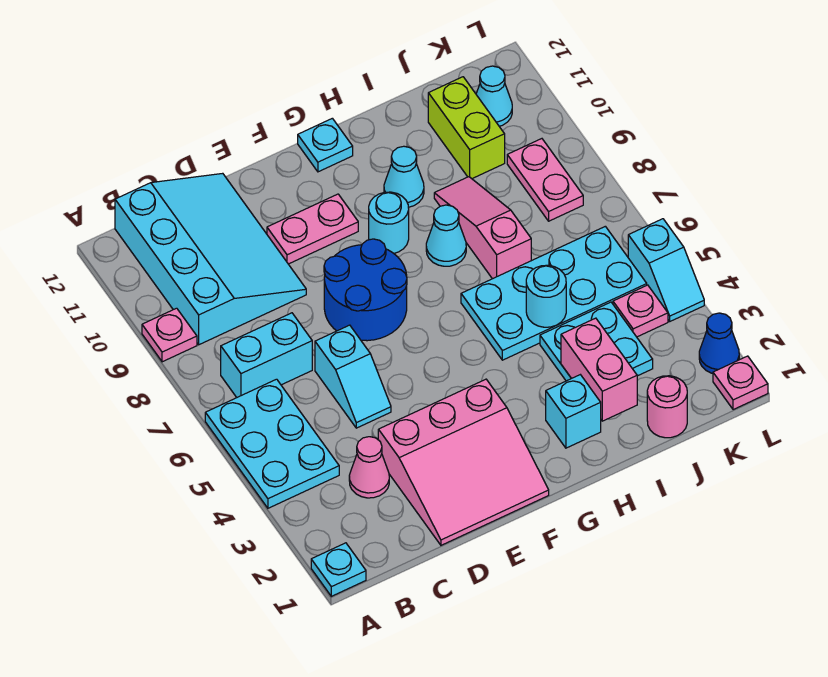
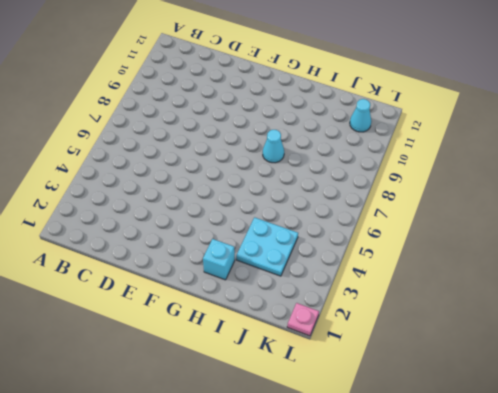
none -> cyan plate A1 level 1
none -> cyan plate A4:B6 level 1
none -> pink plate A9 level 1

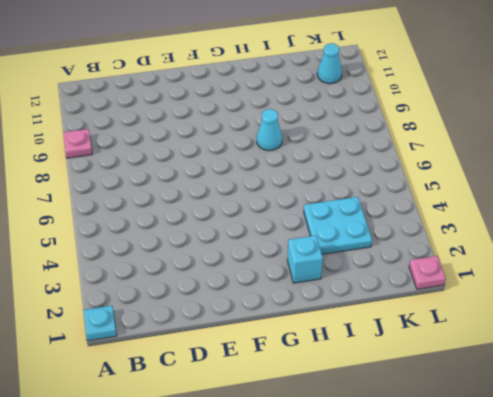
none -> cyan plate A4:B6 level 1
none -> cyan brick B7:C7 level 1
none -> cyan slope B9:D12 level 1 top B

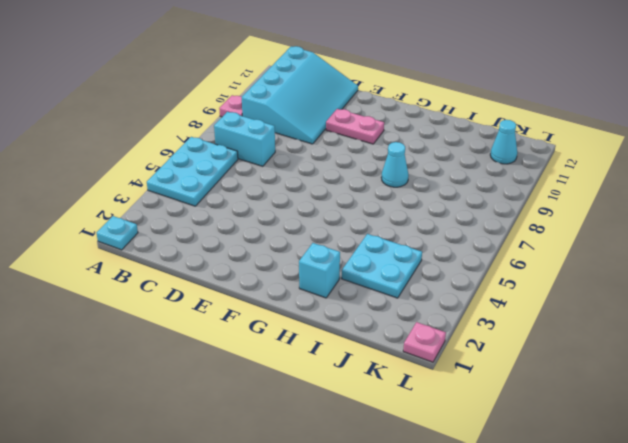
none -> pink cone C3 level 1
none -> pink slope D1:F3 level 1 top 3
none -> cyan slope D5:D6 level 1 top 6

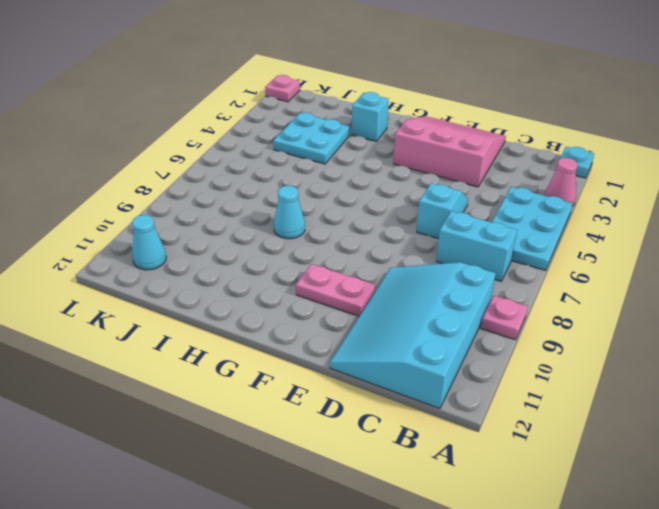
pink cone A3 level 1 -> pink cone C3 level 1
none -> blue round brick E7:F8 level 1
none -> cyan round brick G9 level 1
none -> cyan plate G12 level 1

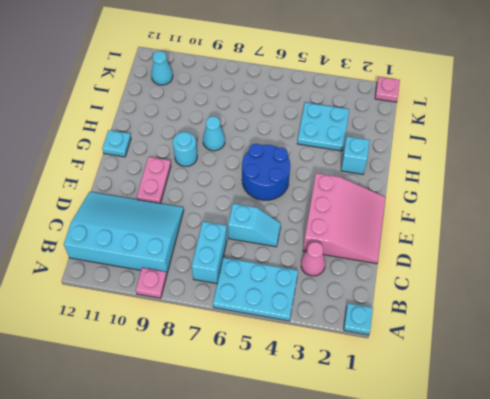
blue round brick F5:G6 level 1 -> blue round brick E7:F8 level 1
none -> cyan plate H5:K6 level 1
none -> cyan cone H10 level 1
none -> pink slope I7:I9 level 1 top 7

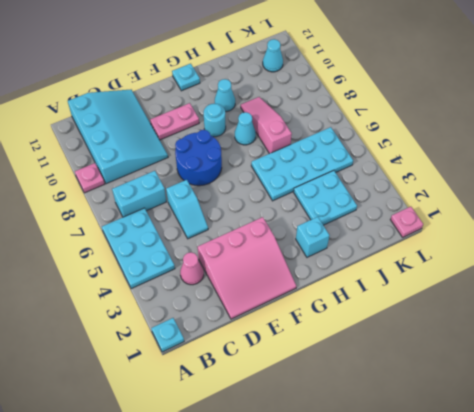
none -> pink round brick J1 level 1
none -> lime brick J10:J11 level 1
none -> pink plate K4 level 1

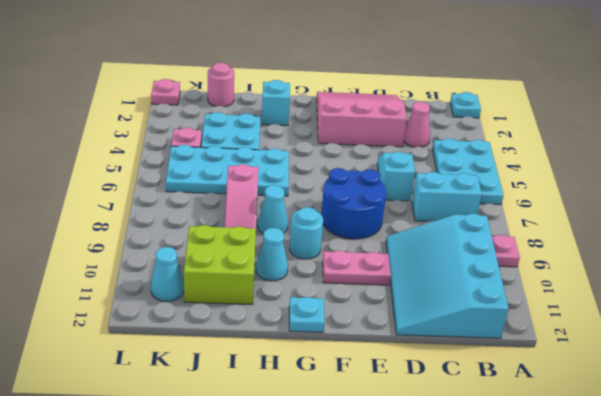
lime brick I10:J11 level 1 -> lime brick J10:J11 level 1
none -> pink plate K8:K9 level 1
none -> blue cone L2 level 1
none -> cyan slope L4:L5 level 1 top 5

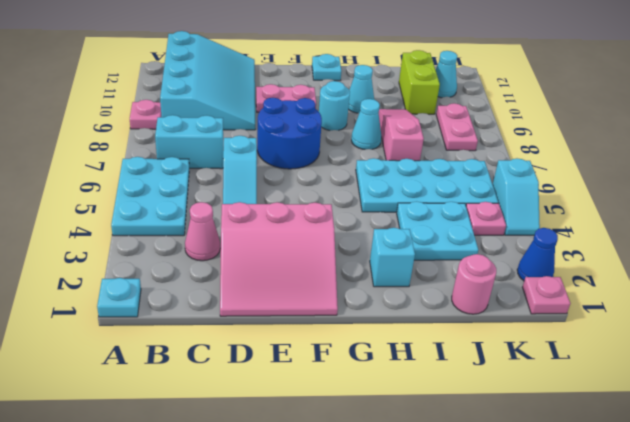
none -> pink brick I2:I3 level 2
none -> cyan round brick I5 level 2

